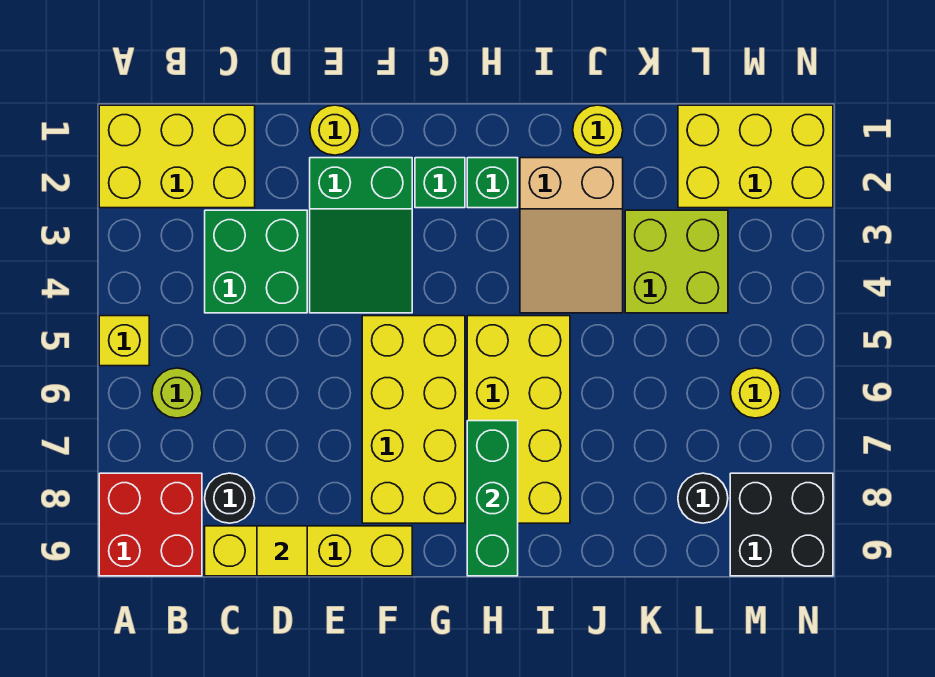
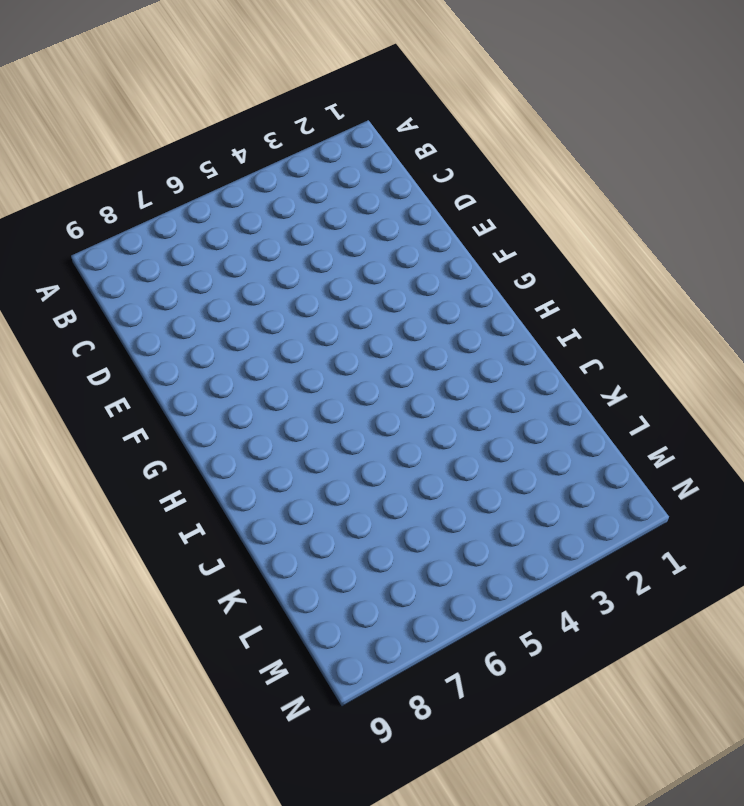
none -> yellow brick A1:C2 level 1
none -> yellow brick A5 level 1
none -> red brick A8:B9 level 1

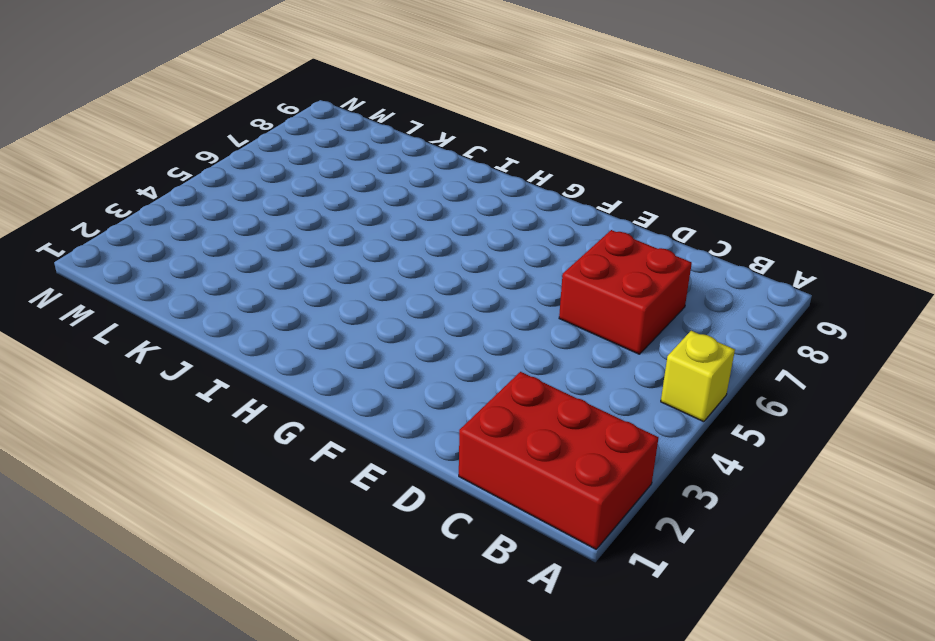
red brick A1:C2 level 1 -> yellow brick A1:C2 level 1
red brick C6:D7 level 1 -> red brick A8:B9 level 1
none -> lime round brick B6 level 1
none -> green brick C3:D4 level 1
none -> black round brick C8 level 1

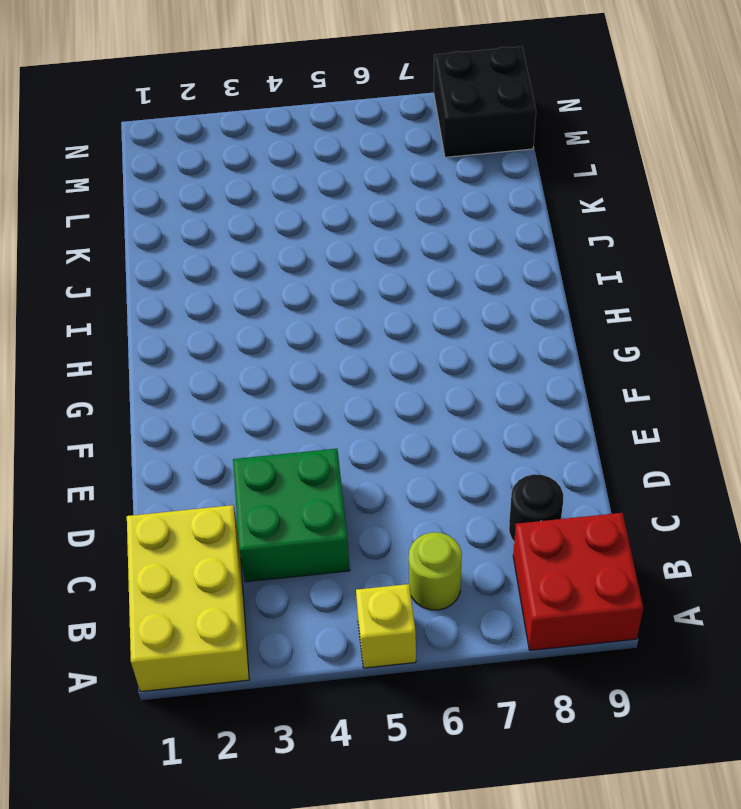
none -> yellow brick C9:F9 level 1
none -> yellow round brick E1 level 1
none -> green slope E2:F4 level 1 top 2

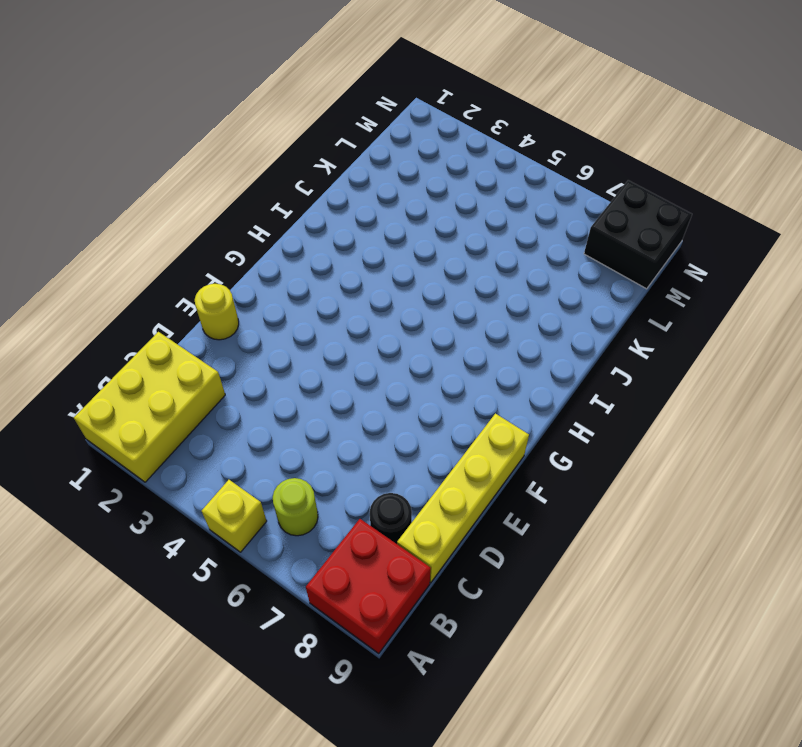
none -> green brick C3:D4 level 1
none -> green slope E2:F4 level 1 top 2
none -> yellow brick F5:G8 level 1

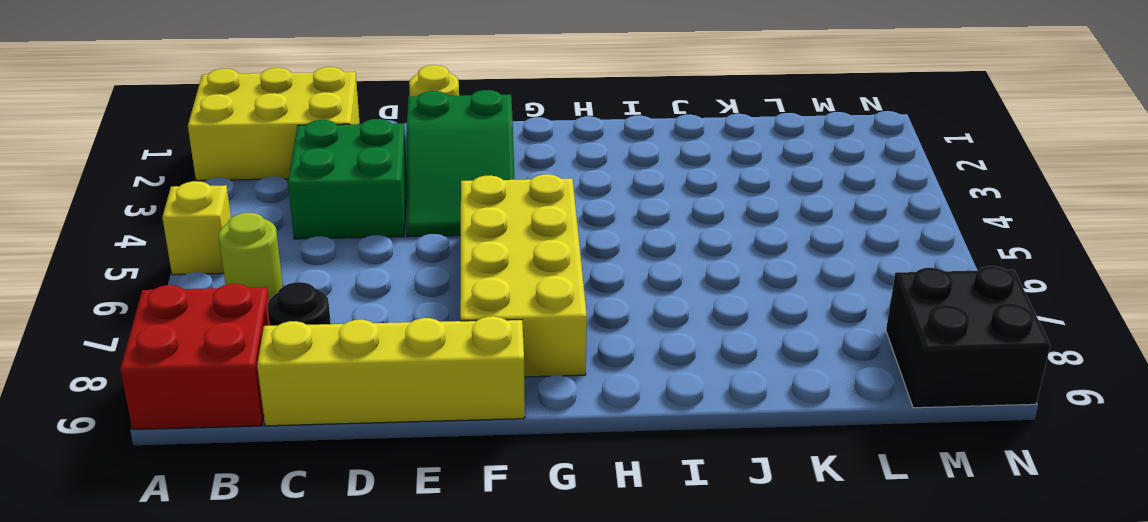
none -> green brick G2 level 1
none -> green brick H2 level 1
none -> yellow brick H5:I8 level 1

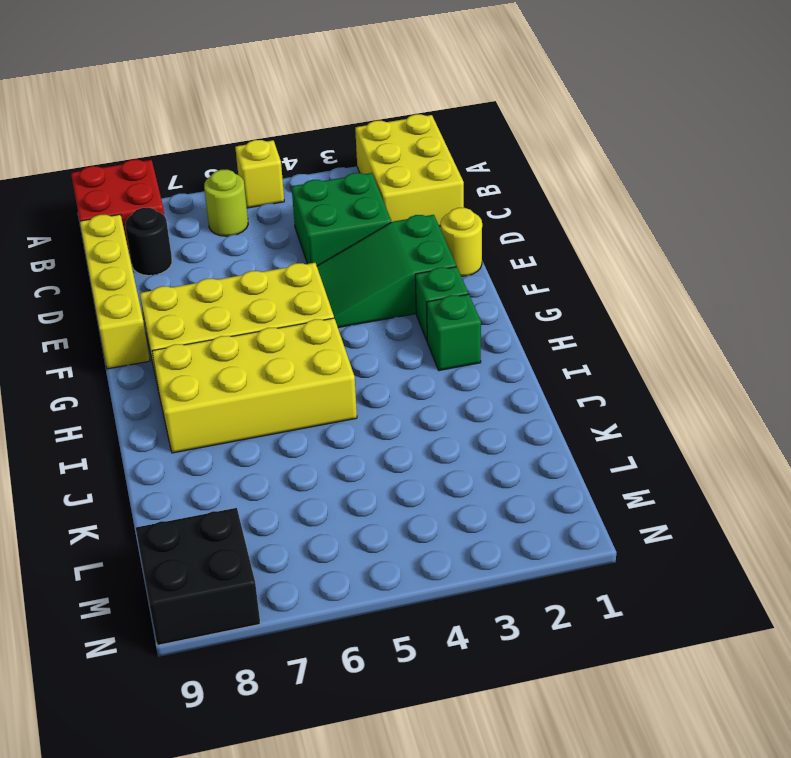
none -> tan slope I2:J4 level 1 top 2
none -> yellow round brick J1 level 1
none -> lime brick K3:L4 level 1

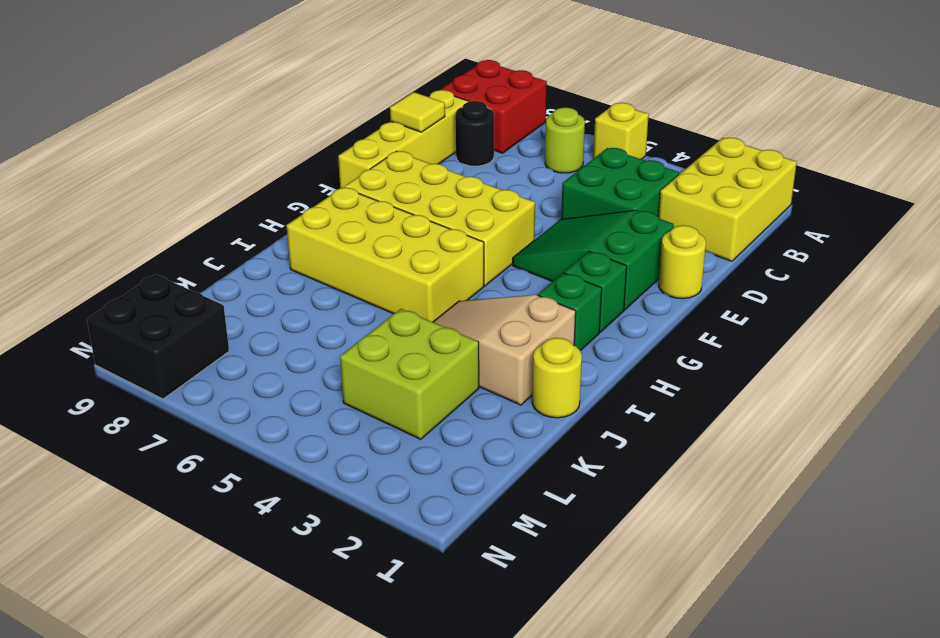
none -> yellow brick L1:N2 level 1
none -> black round brick L8 level 1
none -> yellow round brick M6 level 1

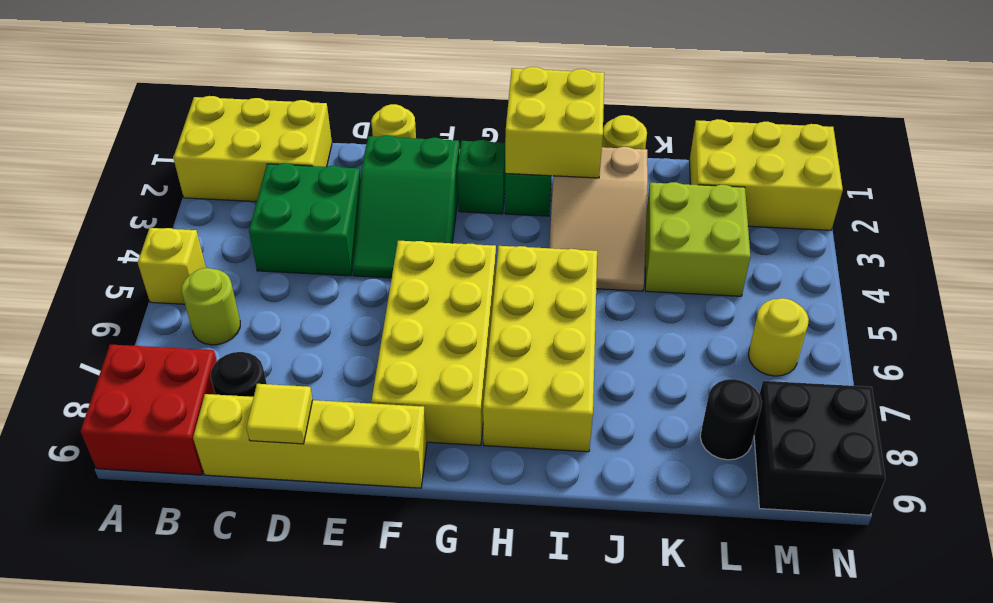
yellow brick H1:I2 level 2 -> none
none -> green brick H7:H9 level 2

